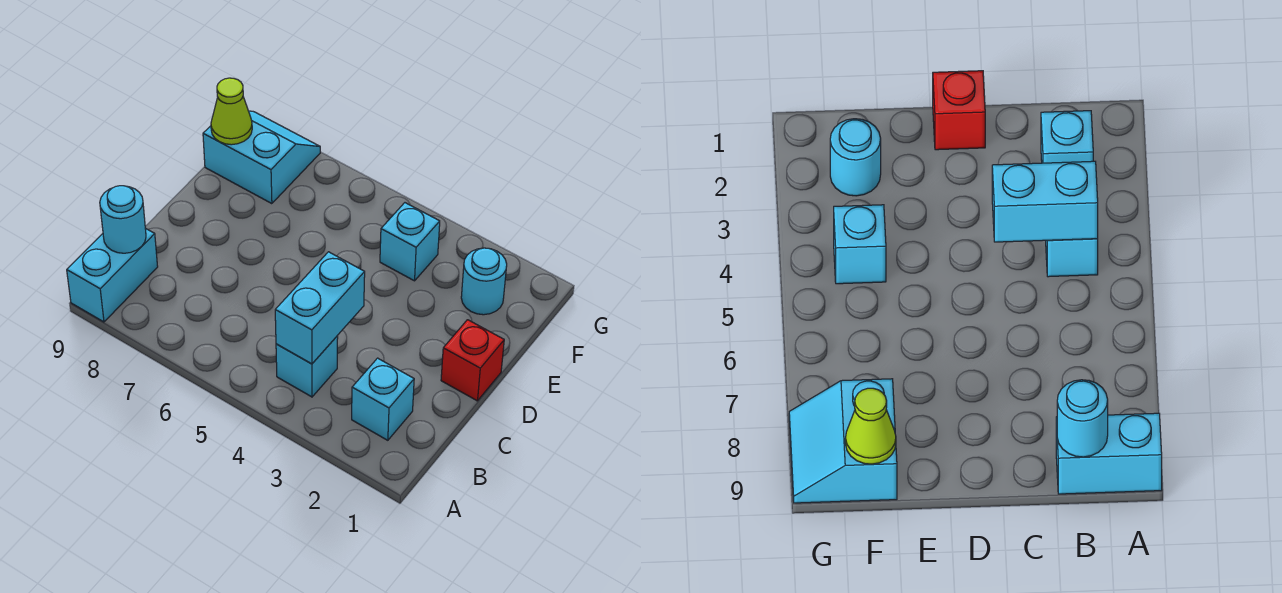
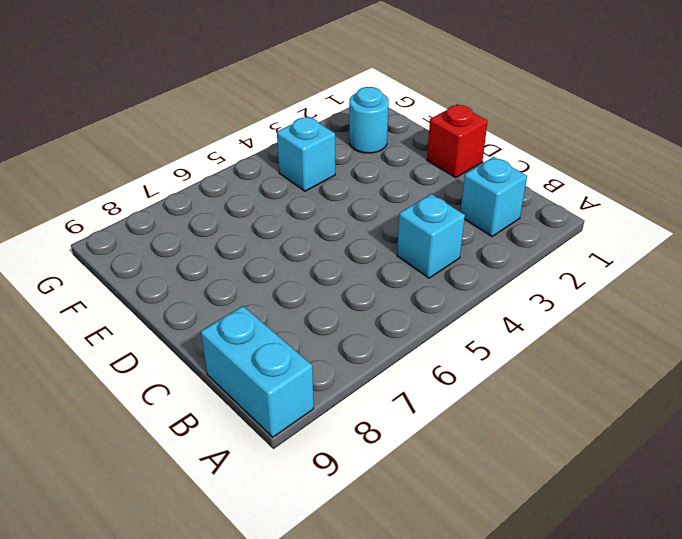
none -> cyan slope F8:G9 level 1 top F
none -> cyan brick B4:C4 level 2

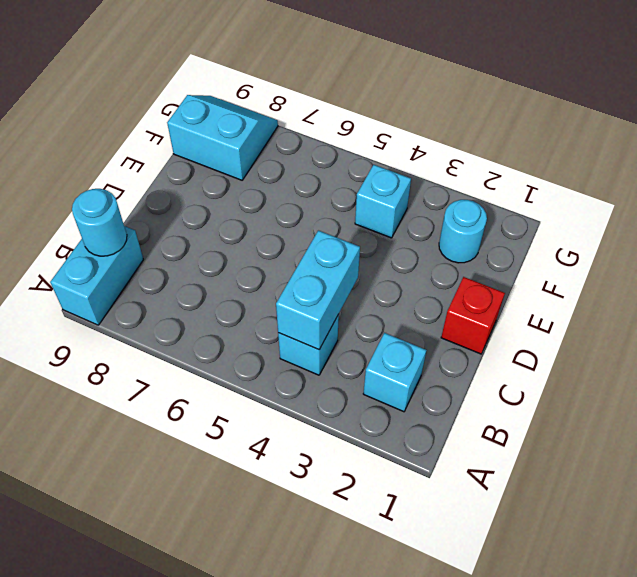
none -> lime cone F9 level 2

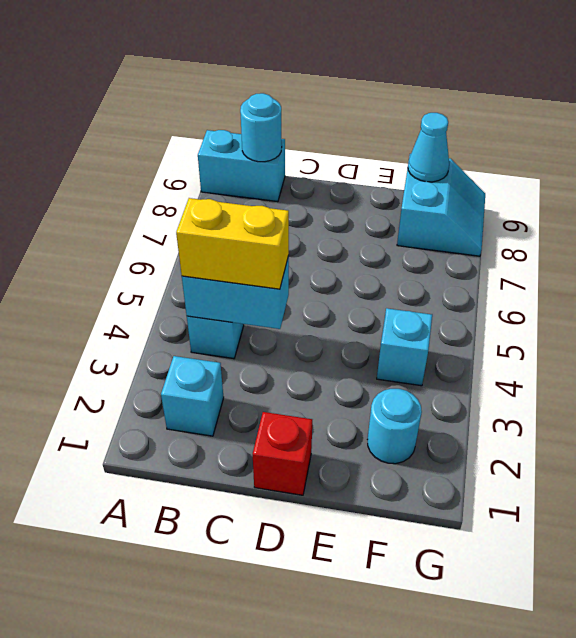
yellow brick B4:C4 level 3 -> none
cyan cone F9 level 2 -> lime cone F9 level 2

